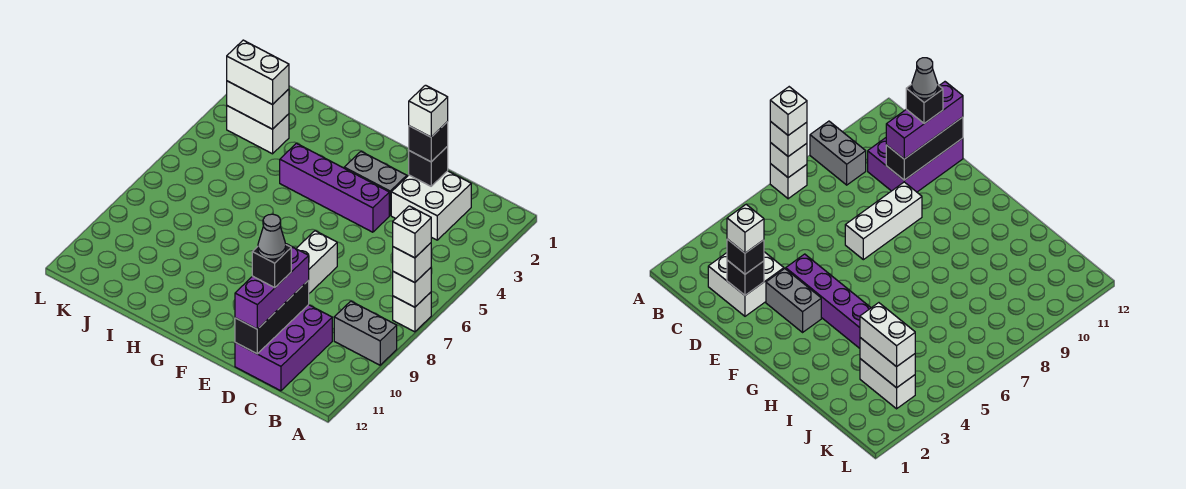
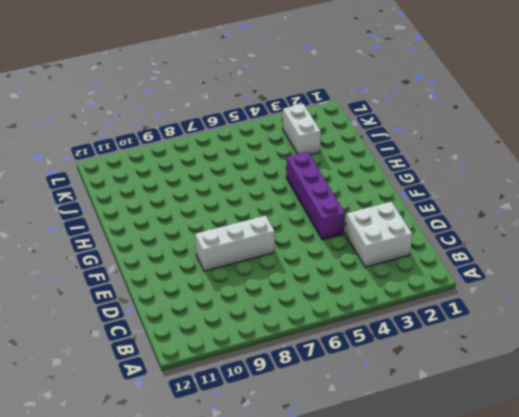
none -> white brick A7 level 1
none -> grey brick A9:B9 level 1
none -> purple brick C10:D12 level 1

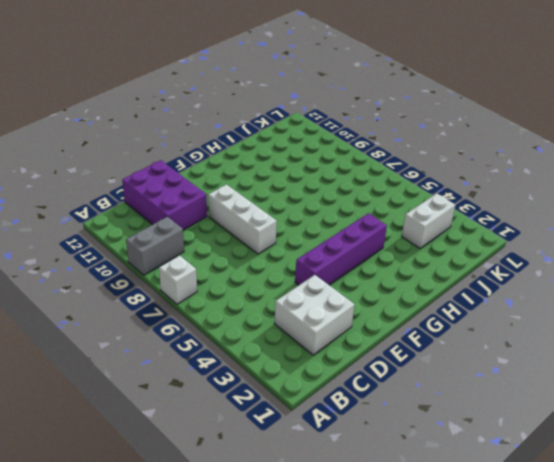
none -> grey brick E3:F3 level 1
none -> white brick A7 level 2
none -> black brick D2 level 2

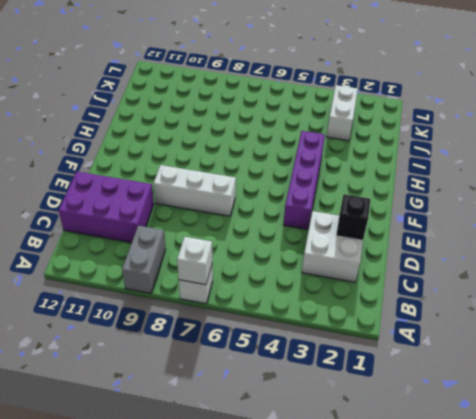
none -> grey brick E3:F3 level 1
none -> black brick D10:D12 level 2
none -> white brick J3:K3 level 2

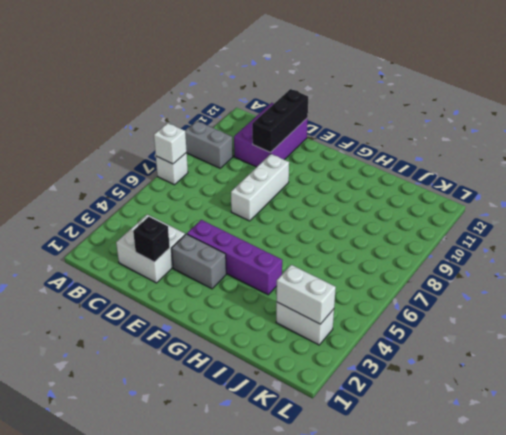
none -> white brick A7 level 3
none -> black brick D2 level 3
none -> purple brick D10:D12 level 3

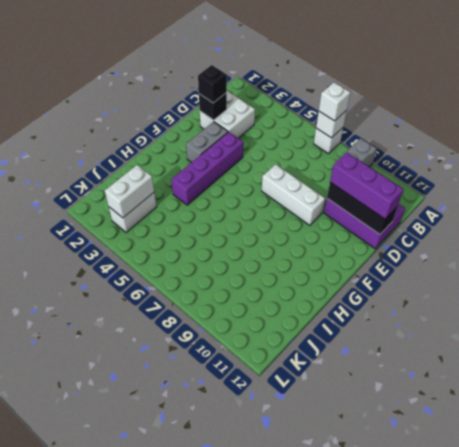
none -> white brick J3:K3 level 3
none -> white brick A7 level 4
none -> white brick D2 level 4

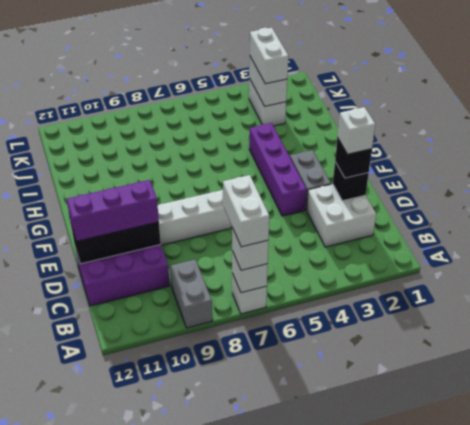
white brick A7:B7 level 4 -> white brick A7 level 4
none -> black brick D11 level 4
none -> grey cone D11 level 5

